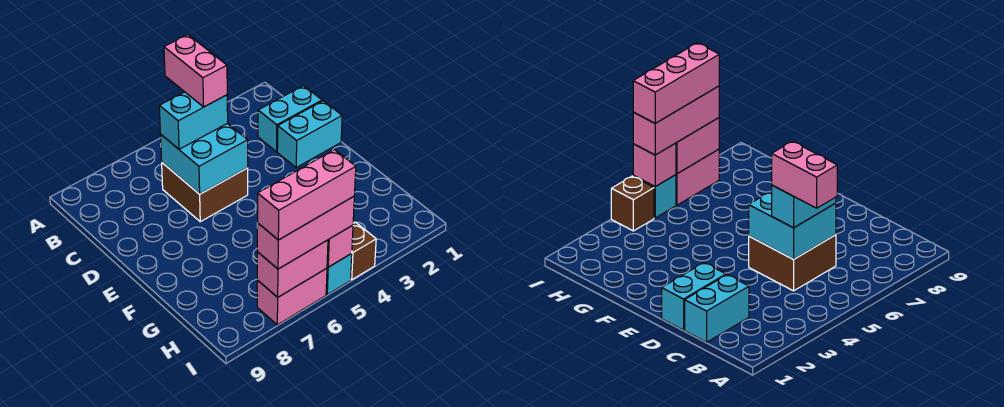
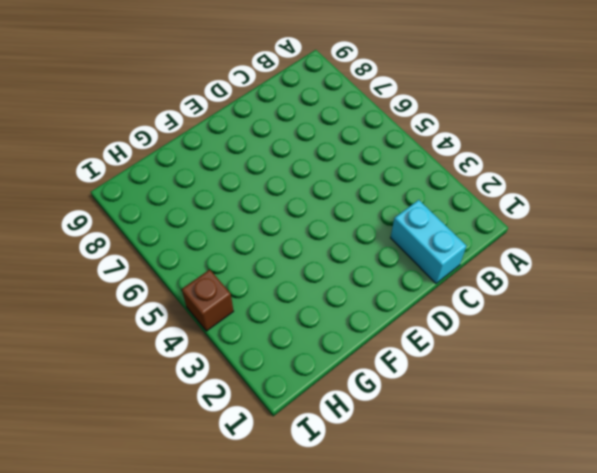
none -> brown brick C5:D6 level 1
none -> cyan brick D1:D2 level 1
none -> cyan brick I5 level 1

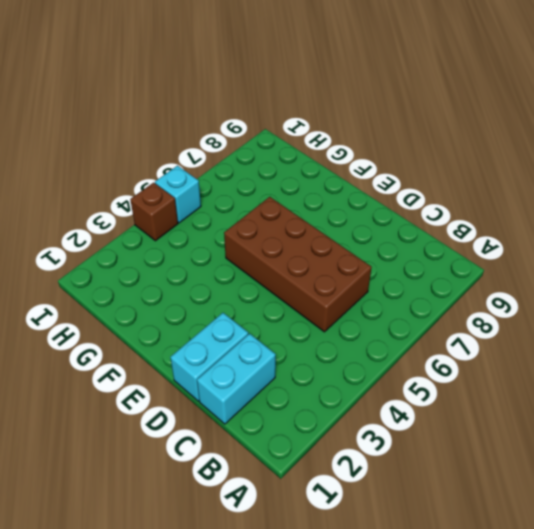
brown brick C5:F6 level 1 -> brown brick C5:D6 level 1
none -> pink brick I6:I7 level 1
none -> cyan brick C5:D6 level 2
none -> pink brick I5 level 2

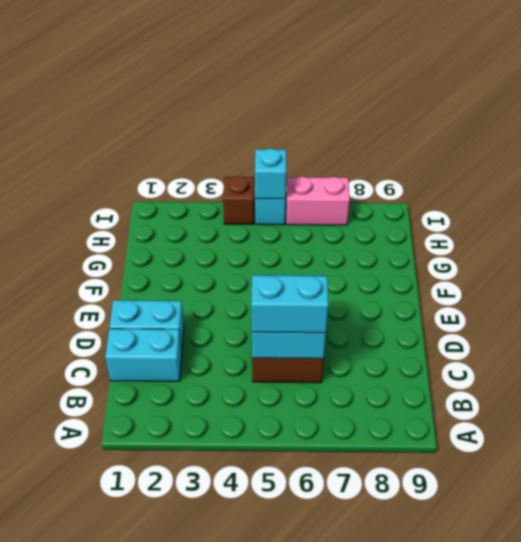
cyan brick I5 level 2 -> pink brick I5 level 2
none -> pink brick I6:I7 level 2
none -> pink brick I5:I7 level 3
none -> pink brick B5:C5 level 4

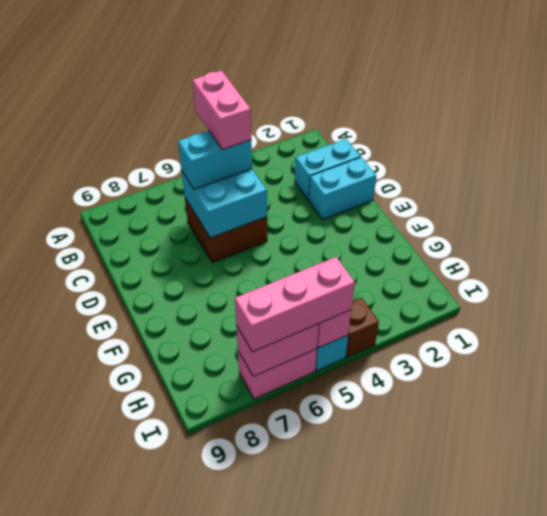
none -> pink brick I5:I7 level 4

